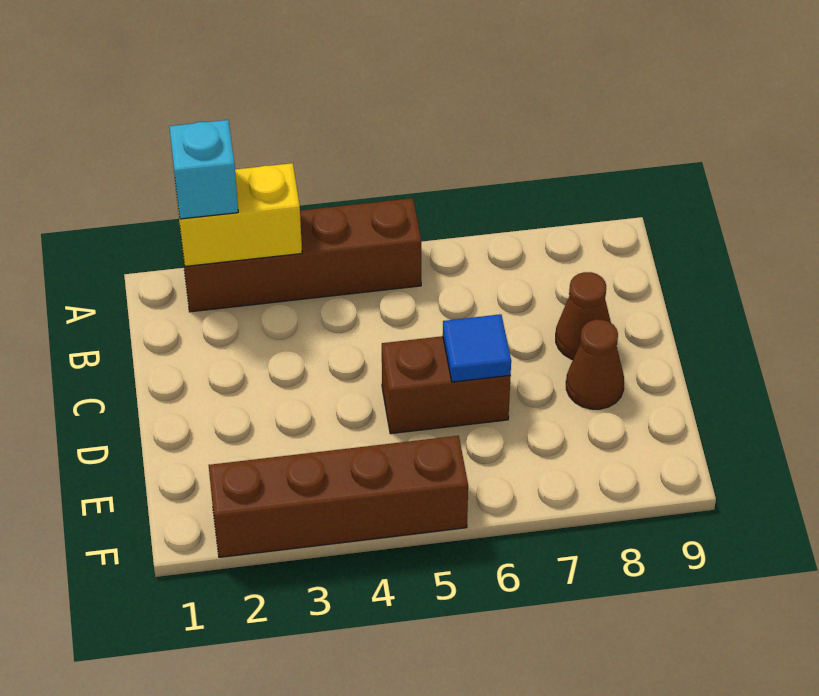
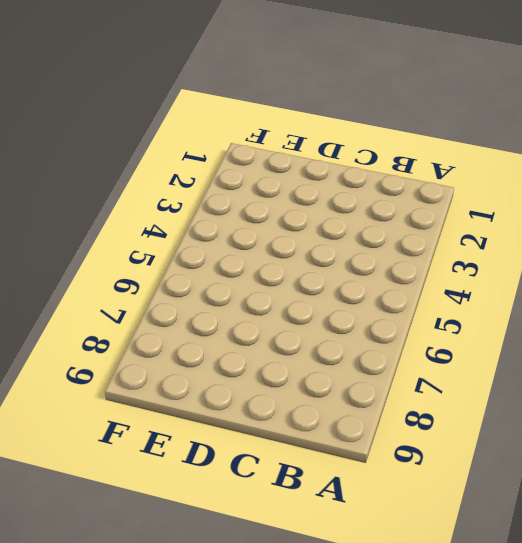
none -> brown brick A2:A5 level 1
none -> brown cone C8 level 1

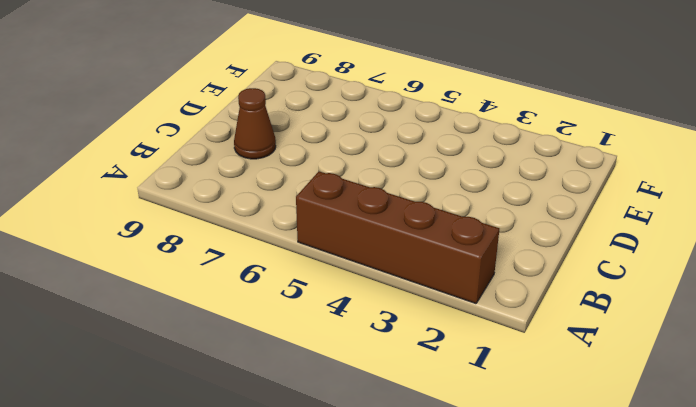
none -> brown brick D5:D6 level 1
none -> brown cone D8 level 1

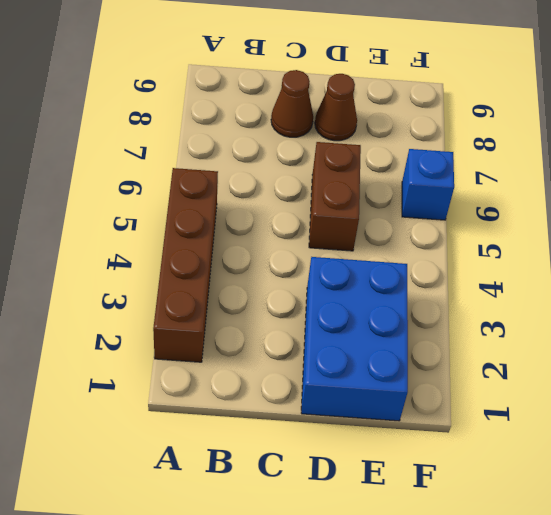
blue brick D1:E3 level 1 -> none
blue brick F6 level 1 -> none
none -> brown brick F2:F5 level 1
none -> yellow brick A2:A3 level 2

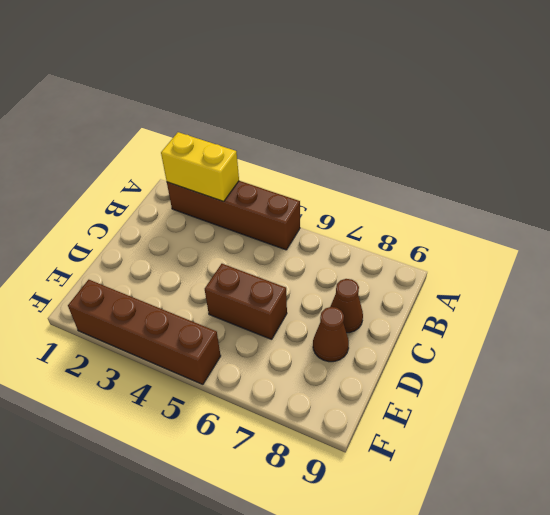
none -> blue tile D6 level 2
none -> cyan brick A2 level 3

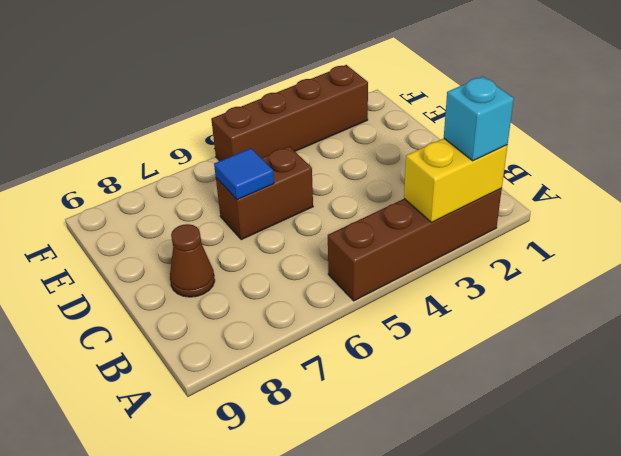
none -> brown cone D8 level 1

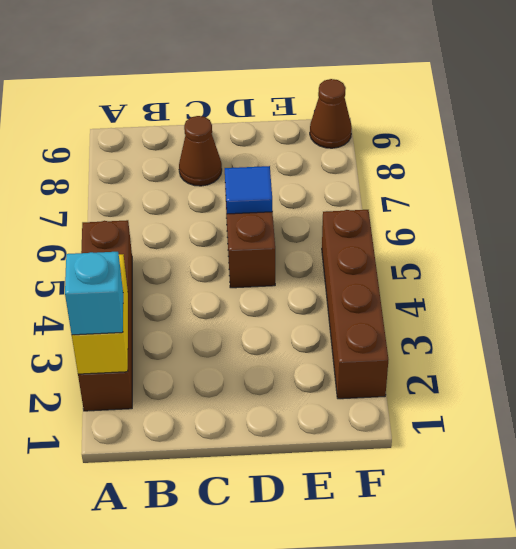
brown cone F9 level 1 -> brown cone D8 level 1

